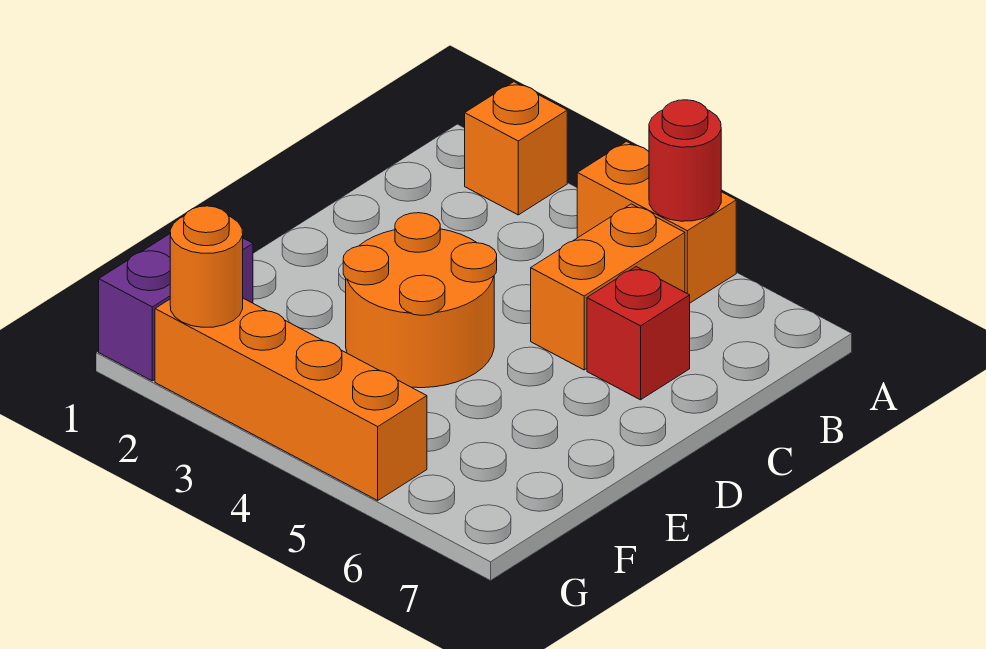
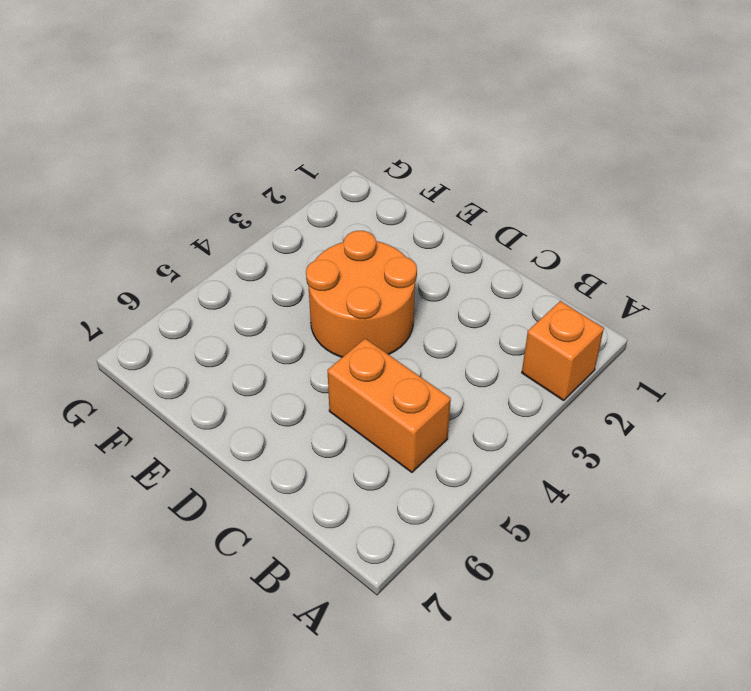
none -> orange brick A4:A5 level 1
none -> red brick C6 level 1

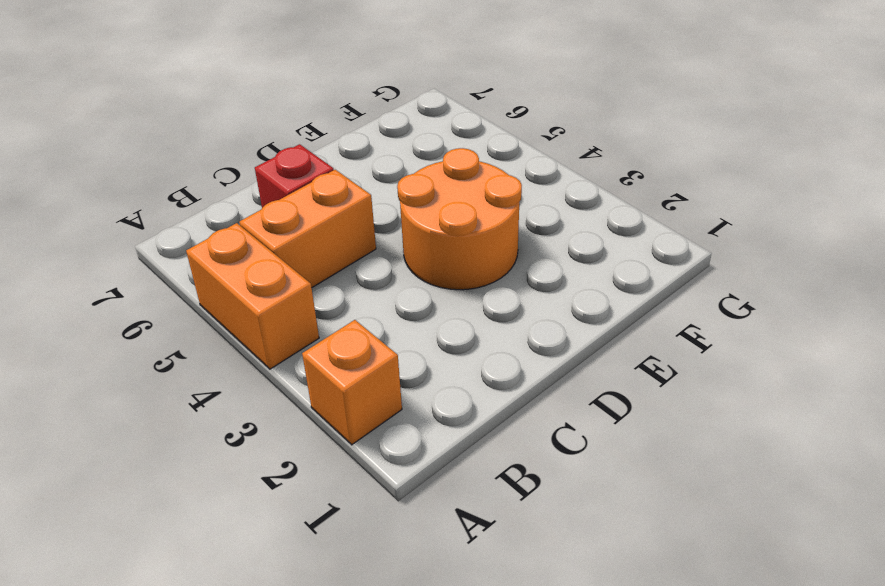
none -> purple brick F1:G1 level 1
none -> orange brick G2:G5 level 1

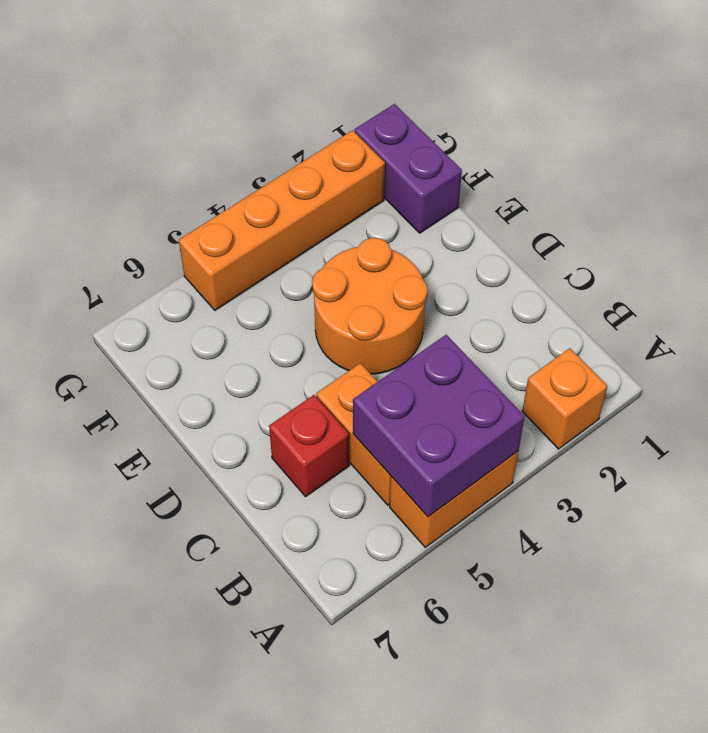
purple brick A4:B5 level 2 -> red round brick A5 level 2
none -> orange round brick G2 level 2

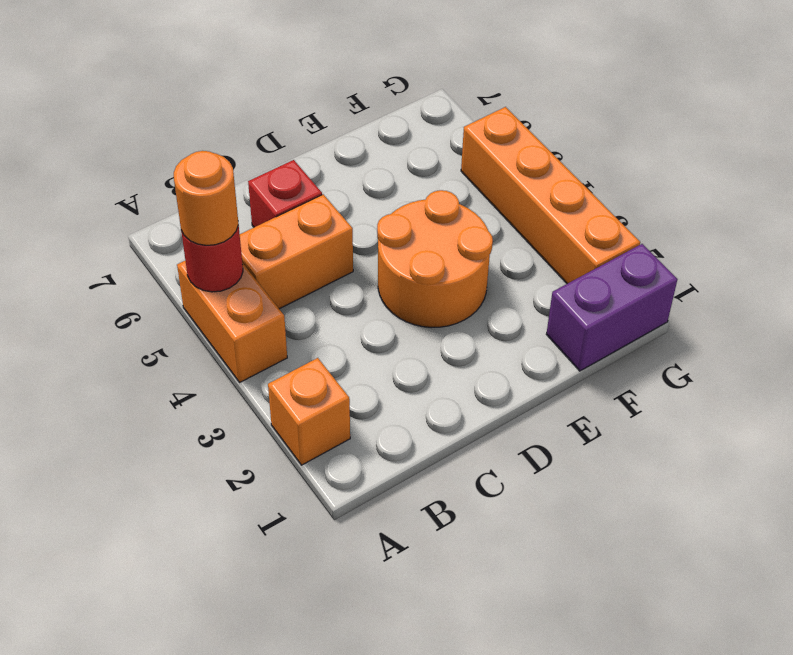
orange round brick A5 level 3 -> orange round brick G2 level 2

